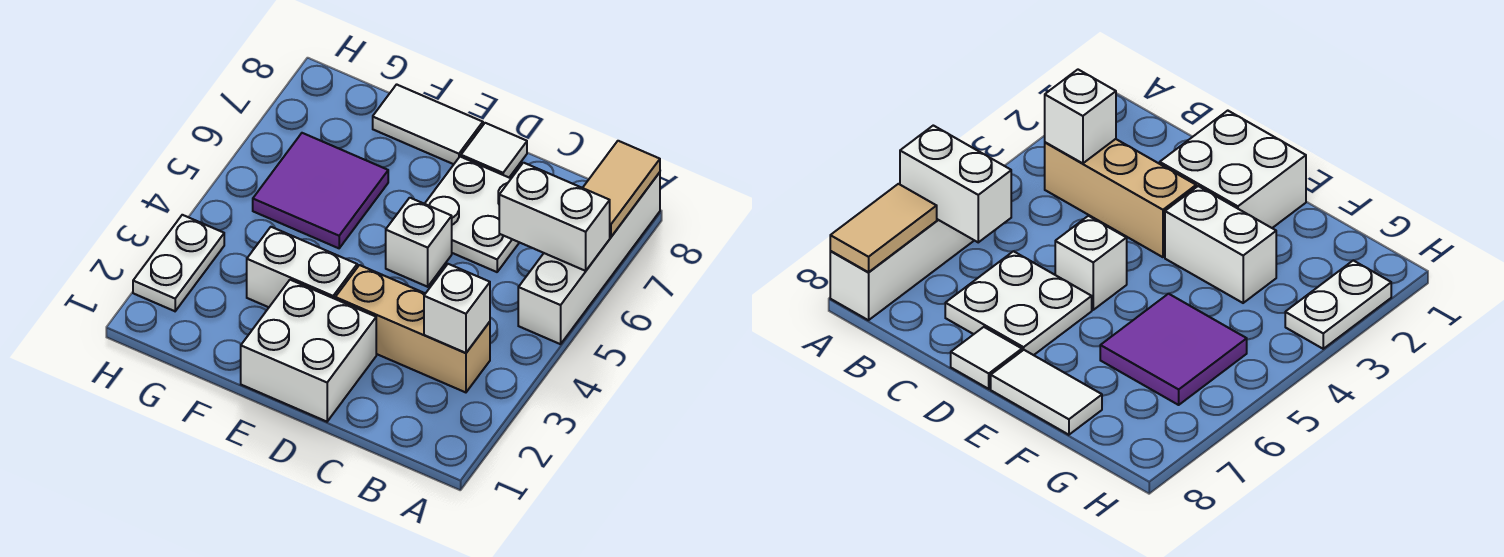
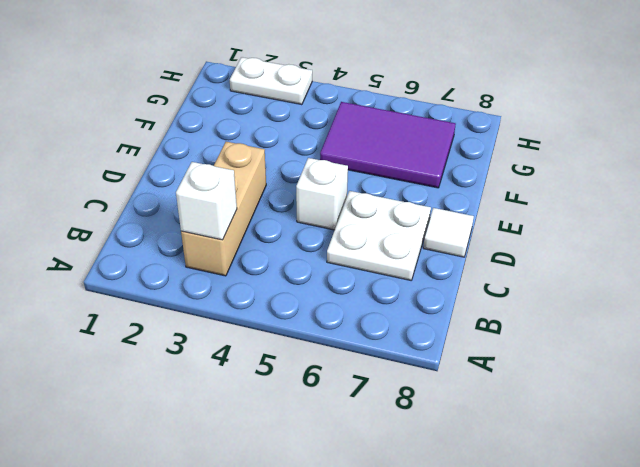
purple tile F5:G7 level 1 -> purple tile F5:G6 level 1
none -> white brick A5:A8 level 1
none -> white brick D1:E2 level 1
none -> white brick E3:F3 level 1

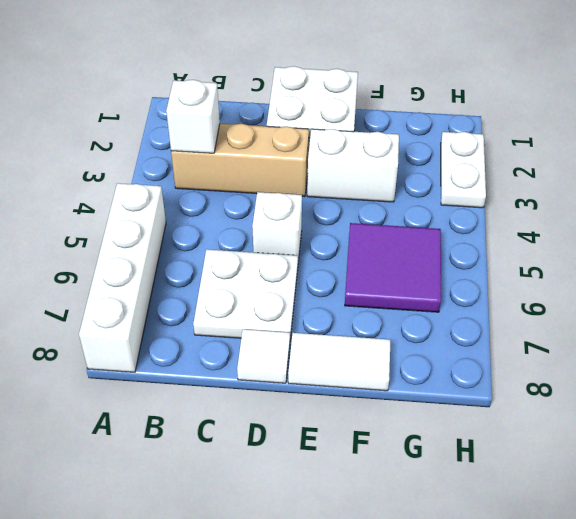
none -> white brick A6:B6 level 2
none -> tan tile A7:A8 level 2

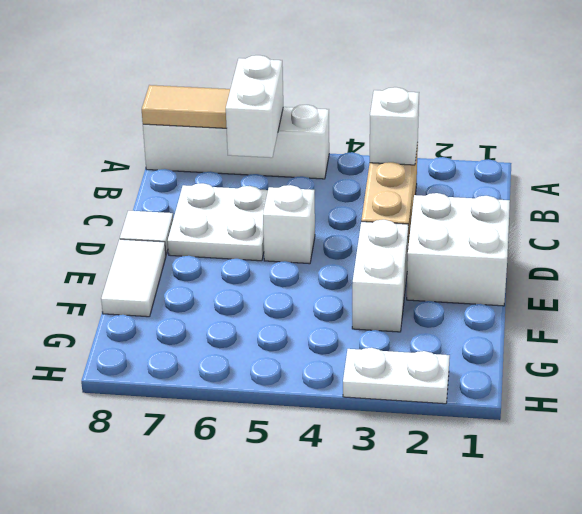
none -> purple tile F5:G6 level 1

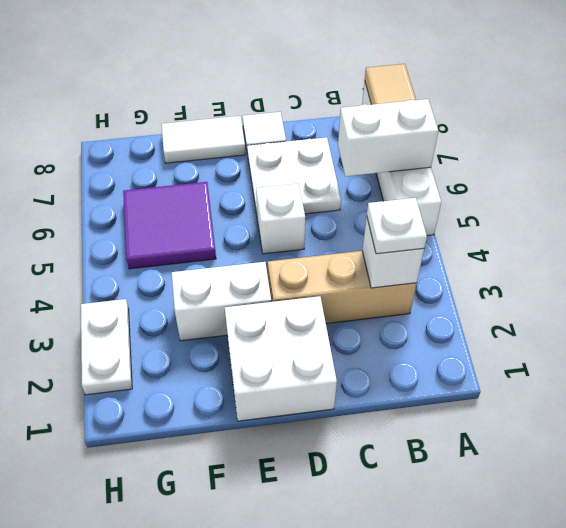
white plate B3 level 3 -> none

